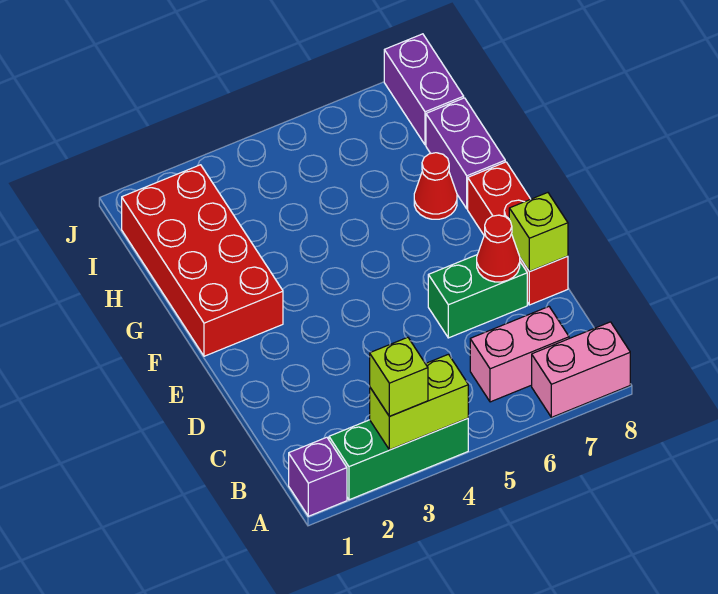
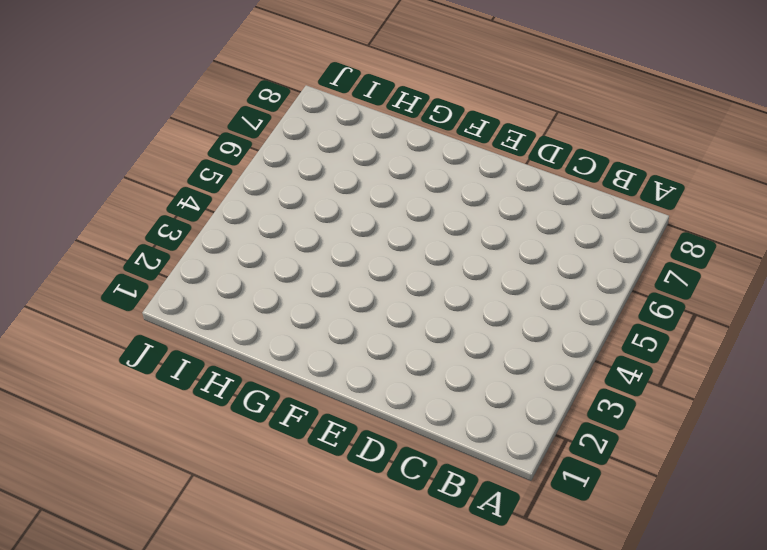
none -> purple brick A1 level 1
none -> green brick A2:A4 level 1
none -> pink brick A7:A8 level 1

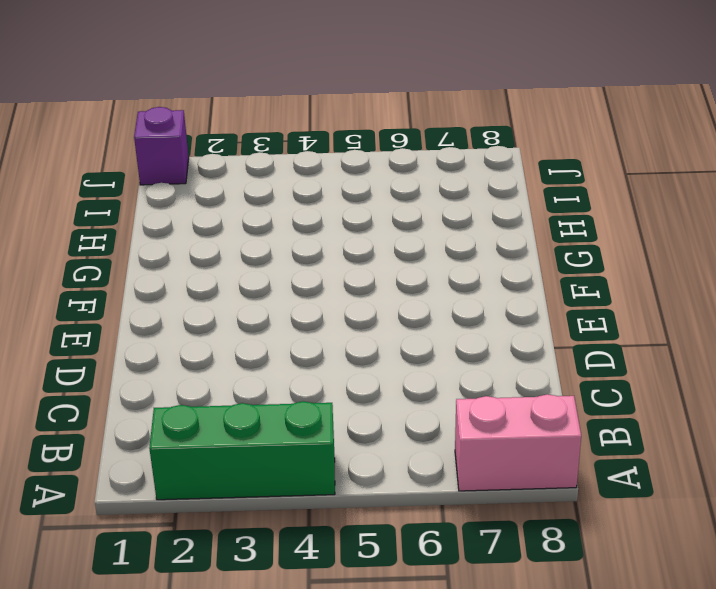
purple brick J1 level 1 -> purple brick A1 level 1
none -> pink brick B6:B7 level 1
none -> green brick D6:D7 level 1
none -> red brick D8:F8 level 1

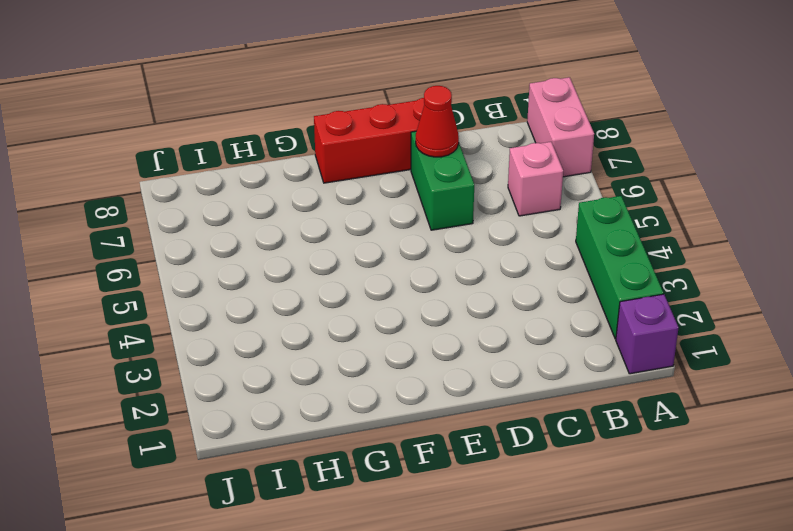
pink brick B6 level 1 -> pink brick B6:B7 level 1
none -> red brick F1:I2 level 1
none -> red cone G7 level 1
none -> purple brick G8:H8 level 1

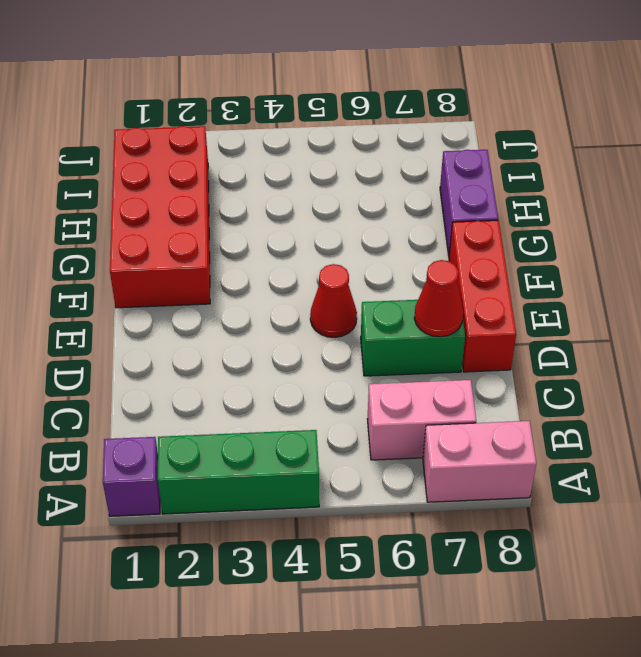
red cone E5 level 1 -> red cone G7 level 1
none -> purple brick I8:J8 level 1
none -> lime brick A3:A4 level 2
none -> lime brick D8 level 2

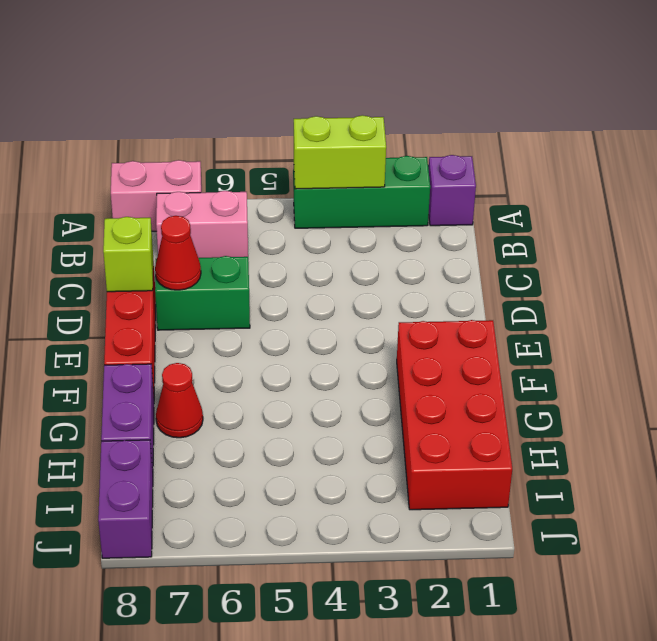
none -> lime brick A3 level 3

